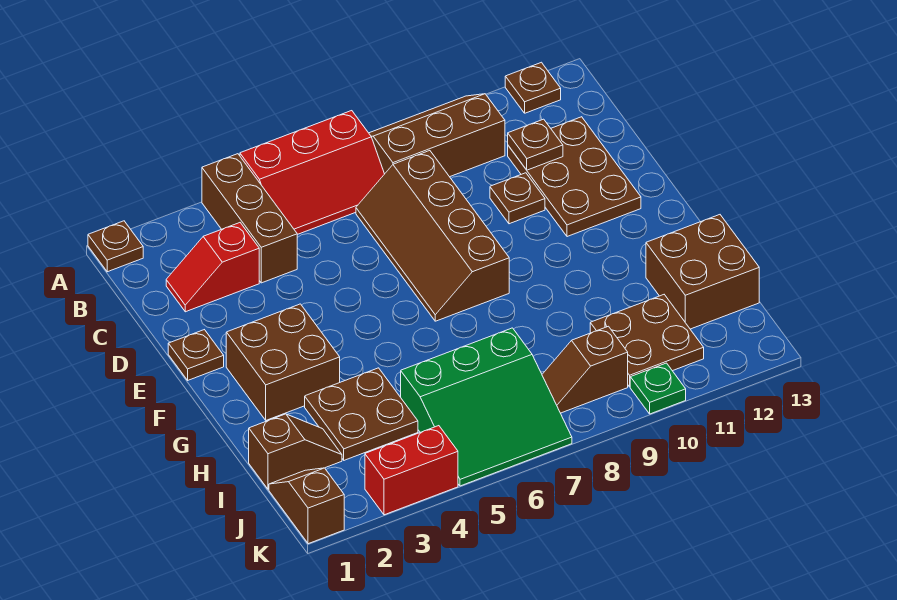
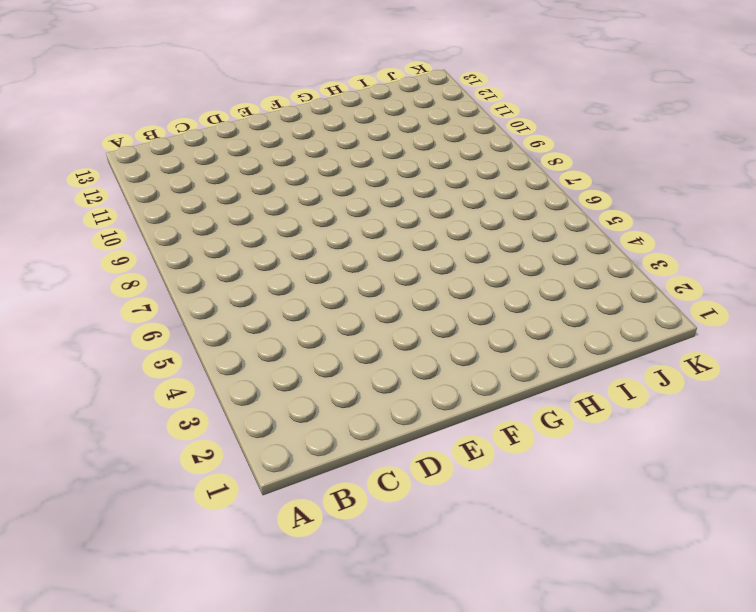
none -> brown plate A1 level 1
none -> brown brick A4:C4 level 1
none -> red slope A5:B7 level 1 top A

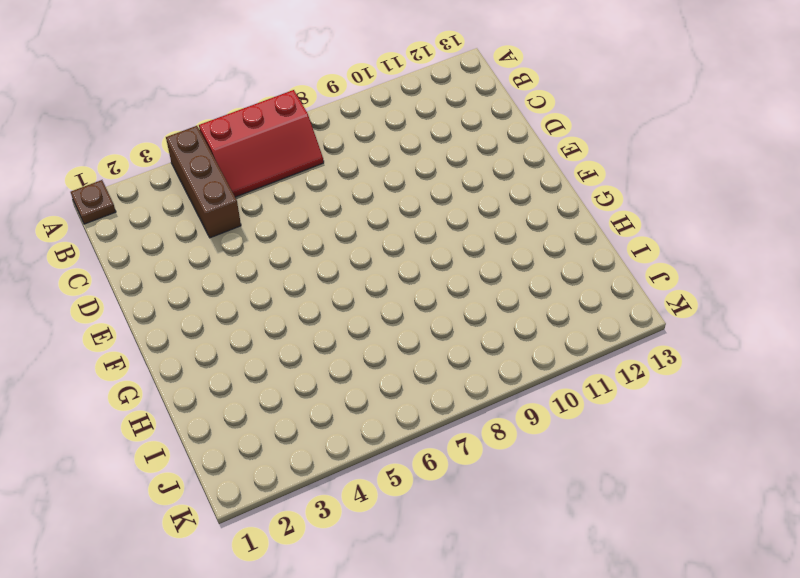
none -> brown slope A8:B10 level 1 top B
none -> brown plate A12 level 1
none -> red slope C2:C3 level 1 top 3

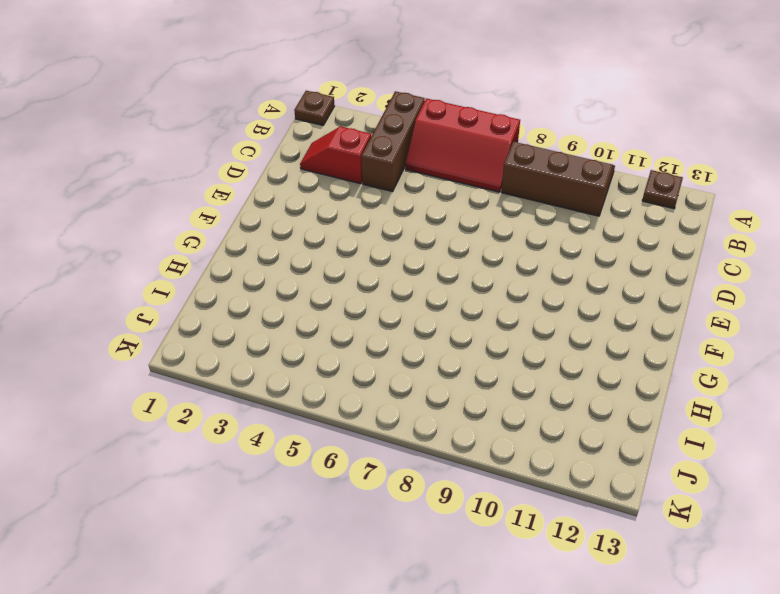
none -> brown slope C7:F8 level 1 top 8
none -> brown plate C11:E12 level 1
none -> brown plate D10 level 1

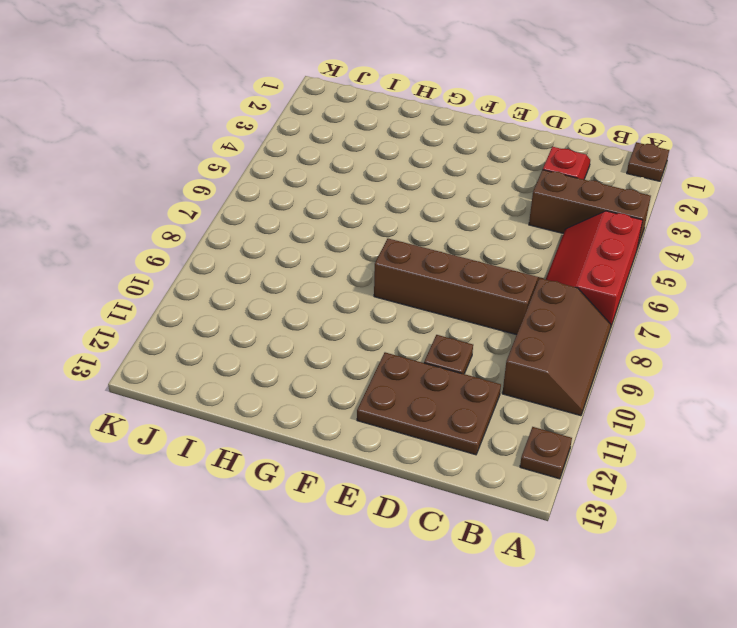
none -> brown plate E1 level 1
none -> brown brick F2:G3 level 1
none -> brown plate H3:I4 level 1

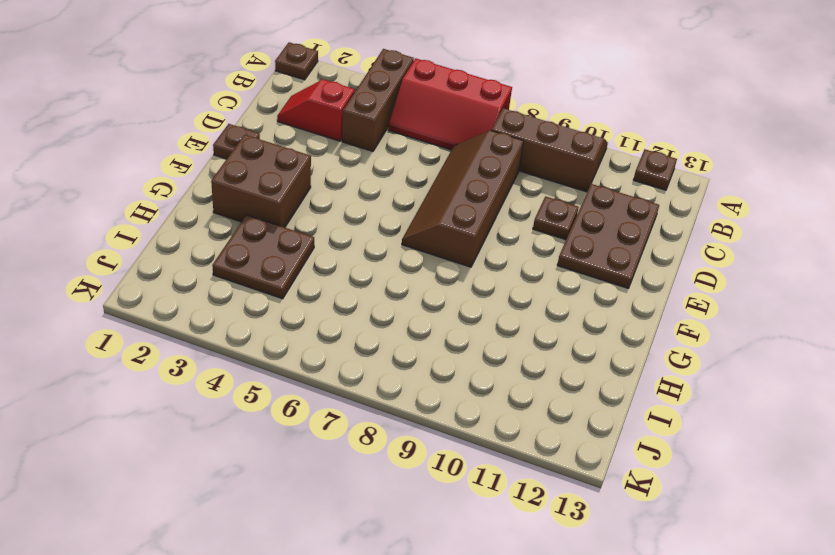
none -> brown brick H12:I13 level 1
none -> brown slope I1:I2 level 1 top 1
none -> green slope I5:K7 level 1 top I

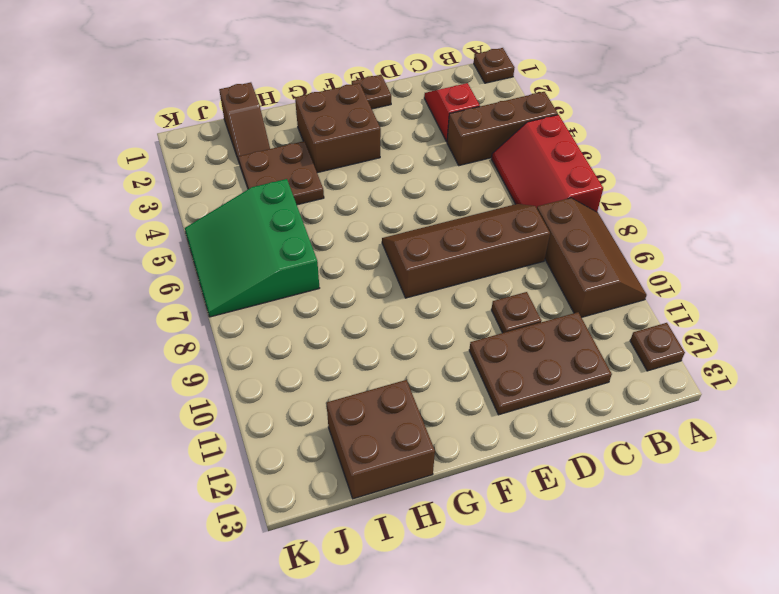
none -> brown plate I10:J11 level 1
none -> brown slope J1:K1 level 1 top K
none -> brown slope J8:J9 level 1 top 9

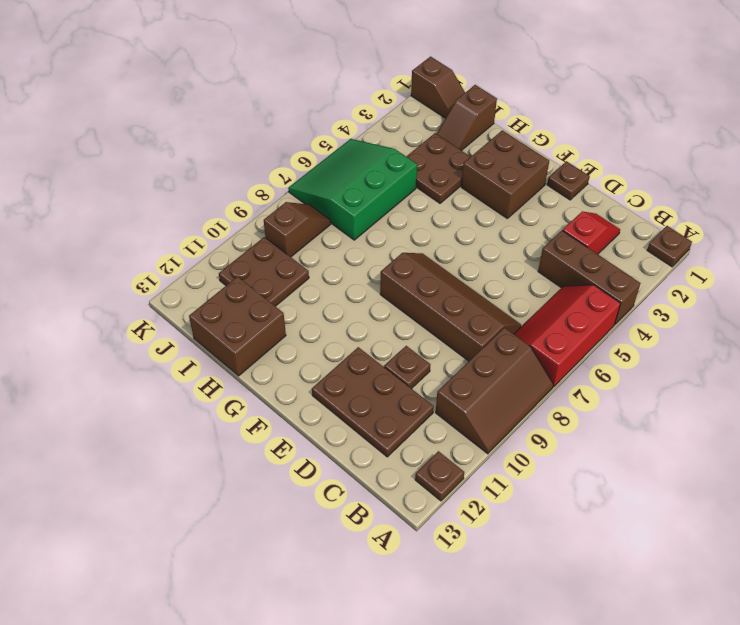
none -> red brick K3:K4 level 1
none -> green plate K10 level 1
none -> brown plate C11 level 2

